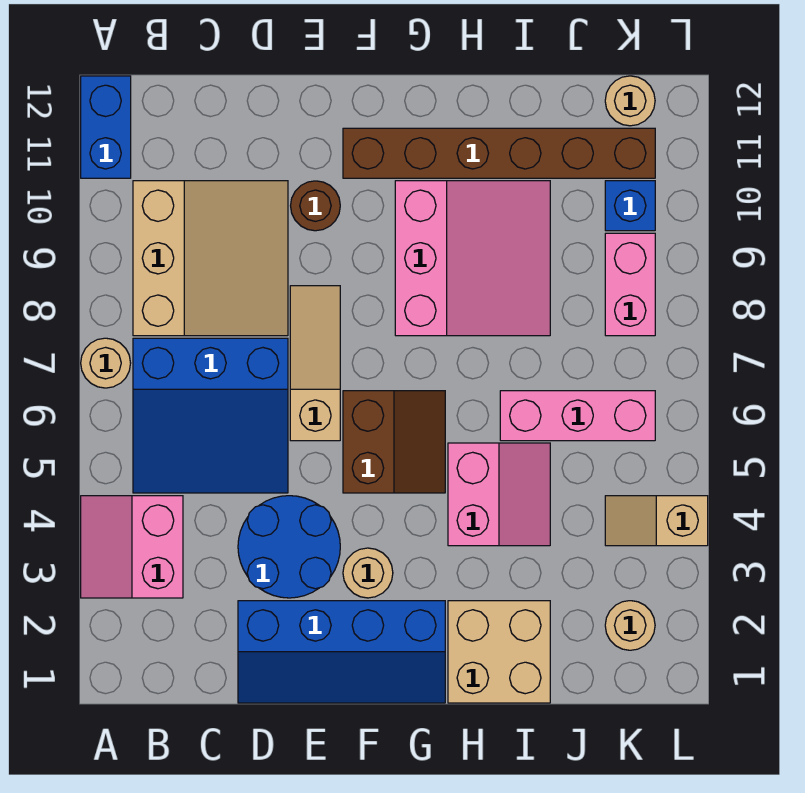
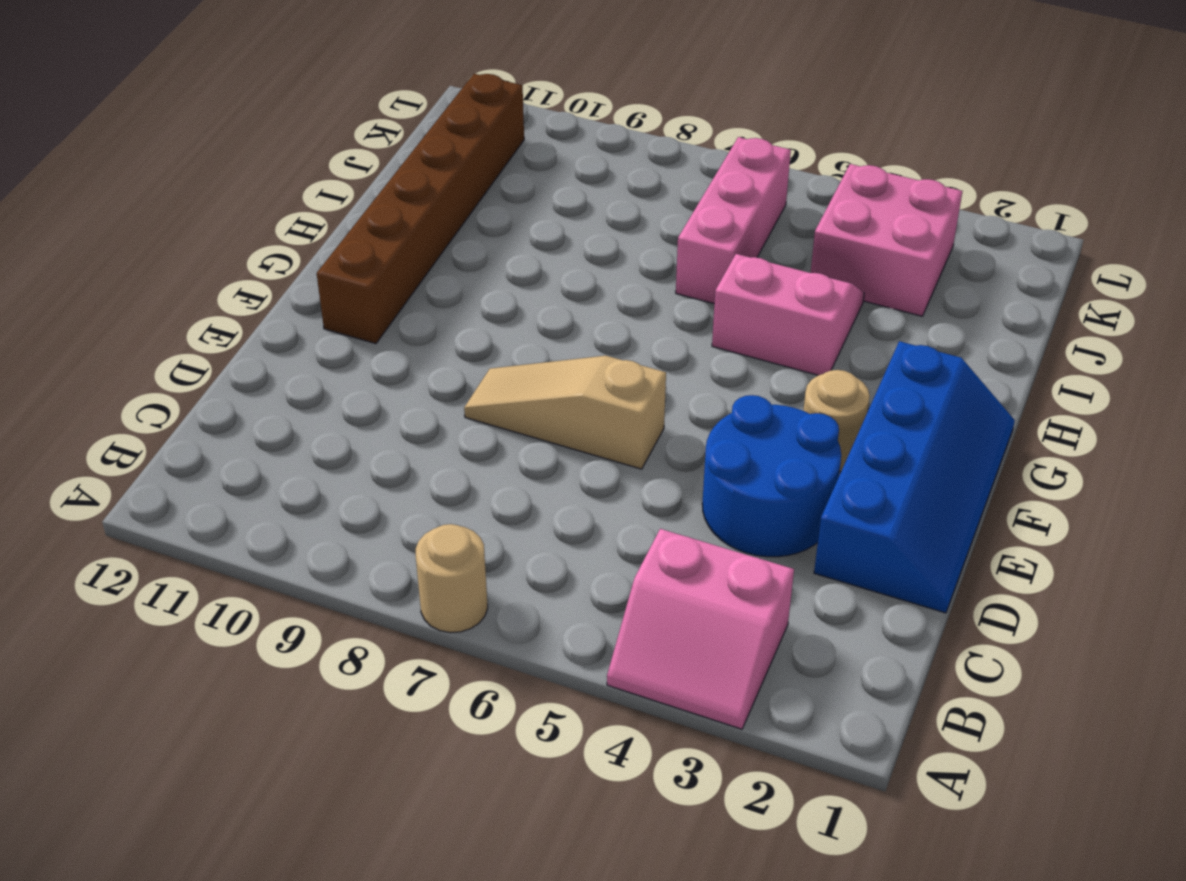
pink brick J3:K4 level 1 -> tan slope K4:L4 level 1 top L
none -> blue brick A11:A12 level 1
none -> blue slope B5:D7 level 1 top 7
none -> tan slope B8:D10 level 1 top B

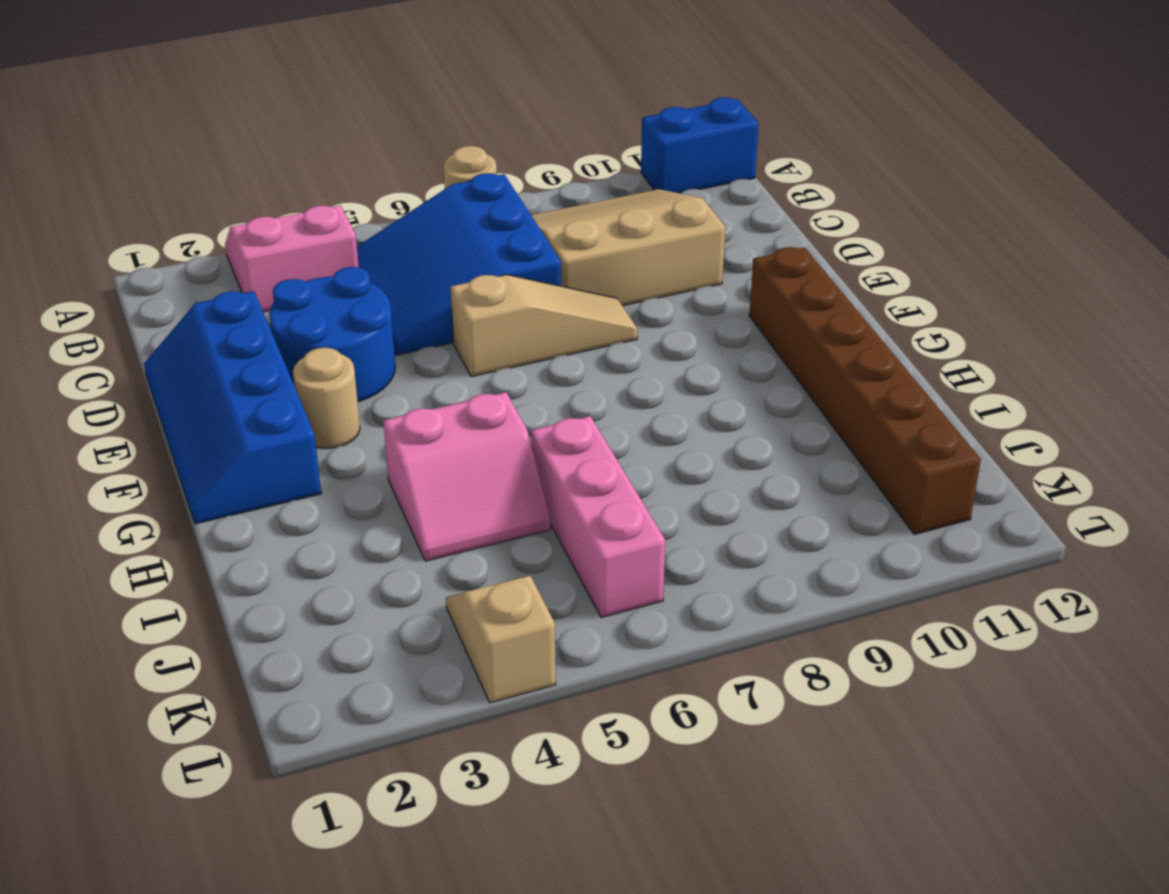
tan slope B8:D10 level 1 top D -> tan slope B8:D10 level 1 top B
none -> brown round brick E10 level 1
none -> brown slope F5:G6 level 1 top F
none -> pink slope G8:I10 level 1 top G

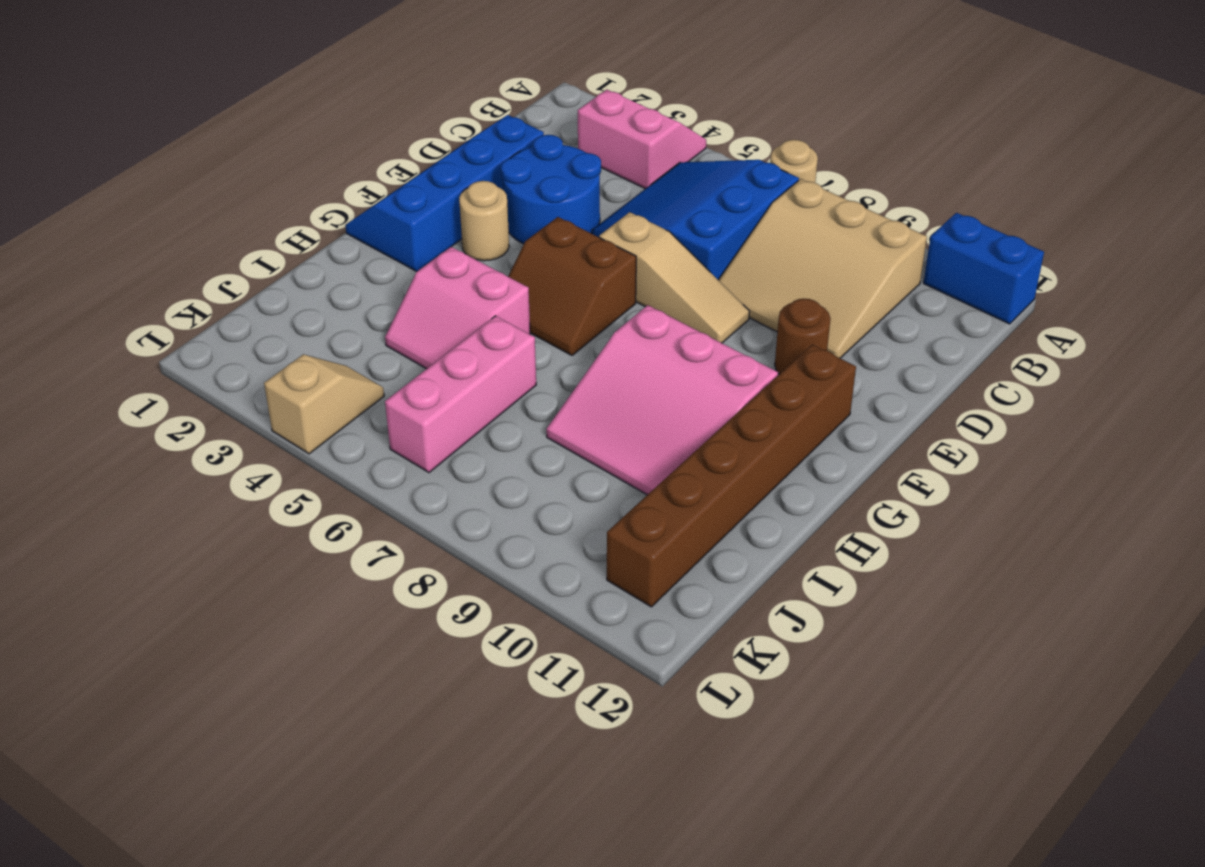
none -> tan brick H1:I2 level 1
none -> tan round brick K2 level 1
none -> pink brick K8:K9 level 1

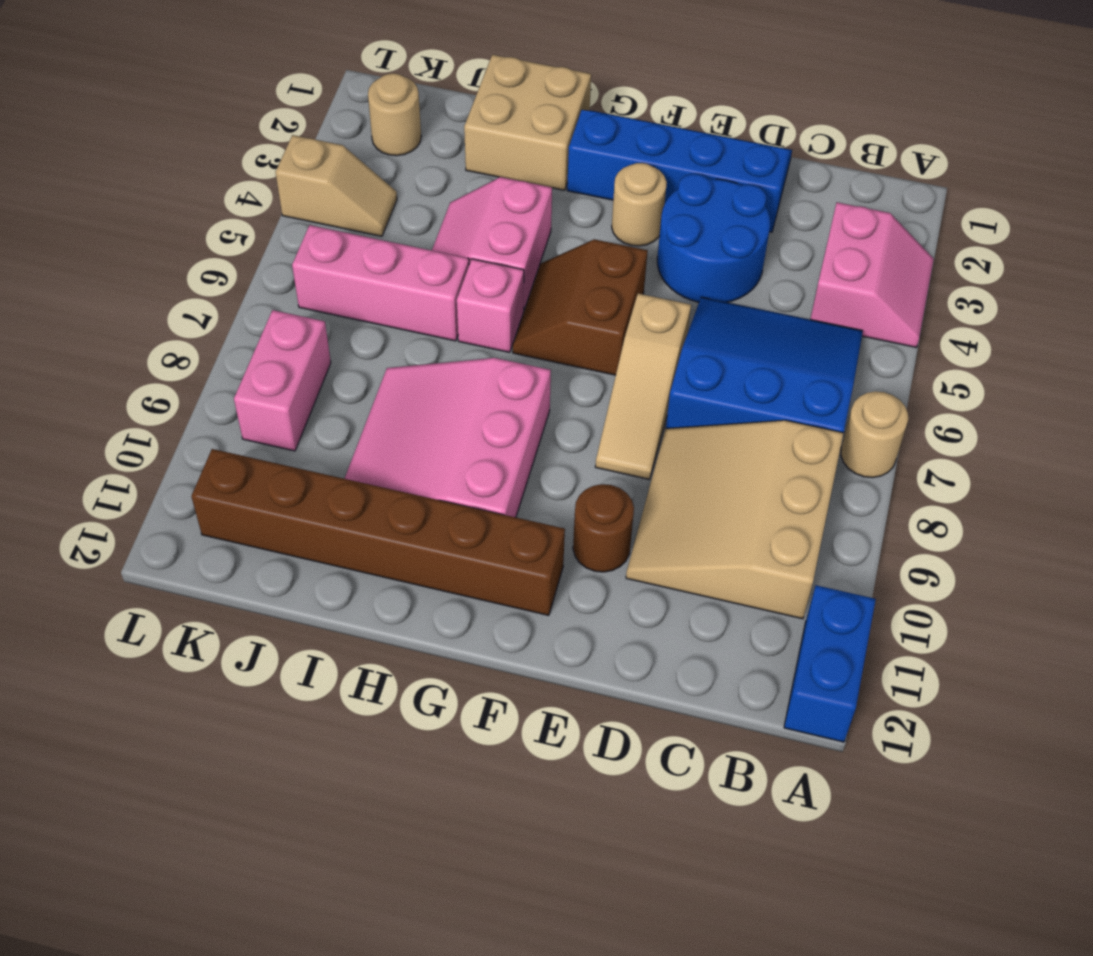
pink brick H6 level 1 -> none
none -> blue brick K10 level 1
none -> tan round brick K12 level 1

